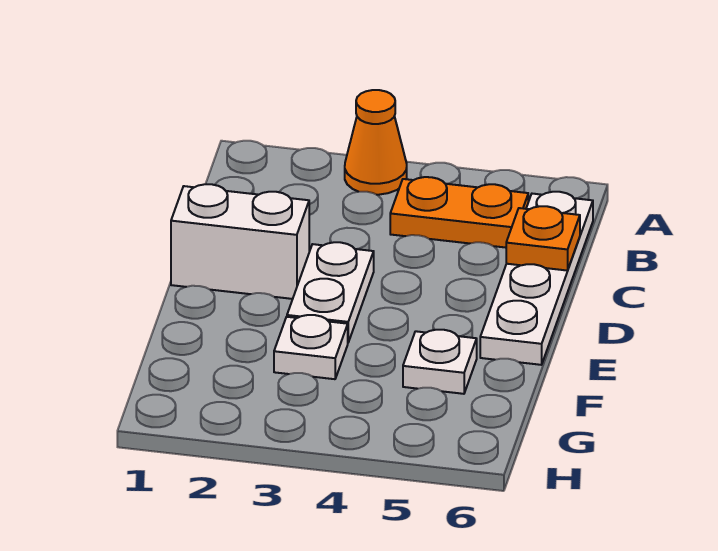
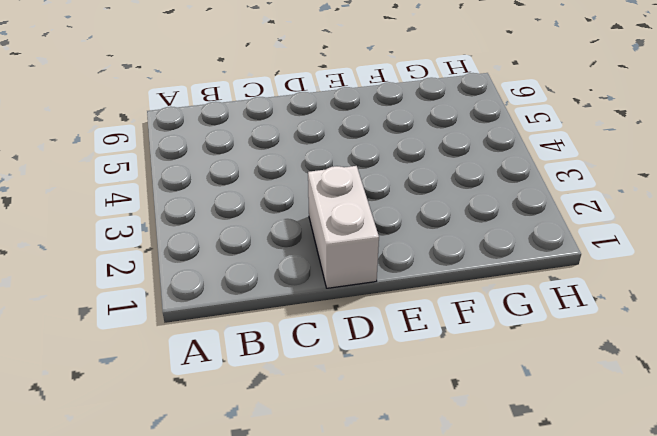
none -> orange cone A3 level 1
none -> orange plate B4:B5 level 1

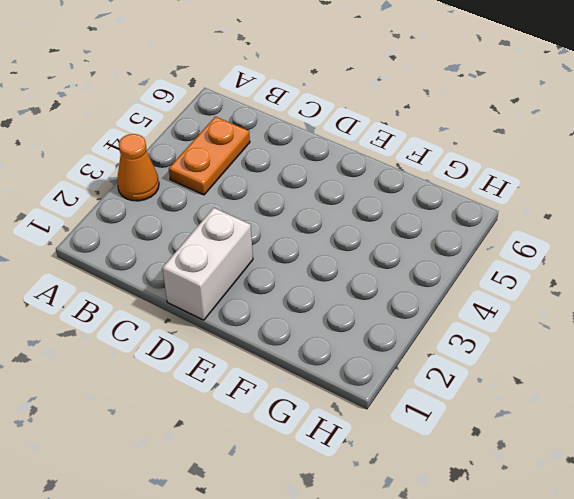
none -> white plate B6:E6 level 1
none -> white plate D3:E3 level 1

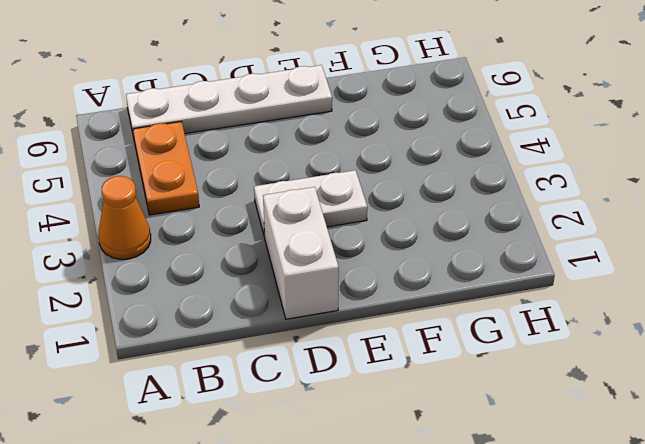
none -> white plate F3 level 1
none -> white plate F5 level 1

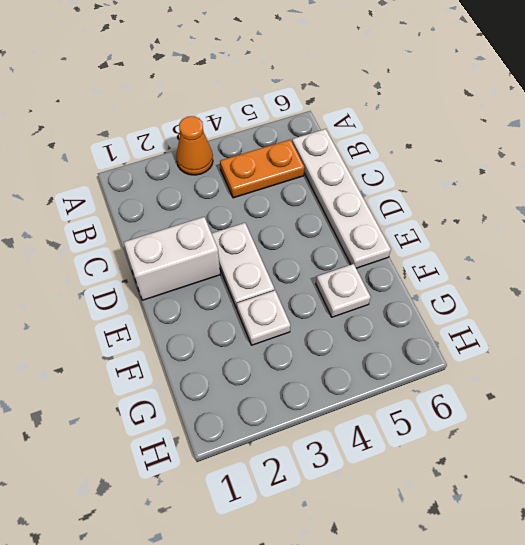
none -> orange plate C6 level 2

